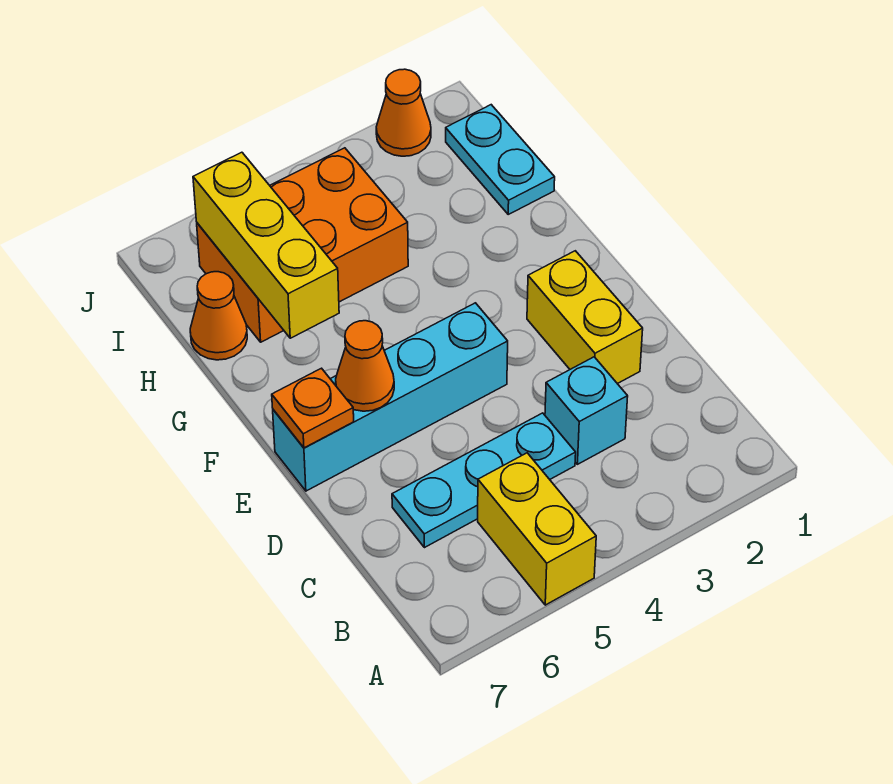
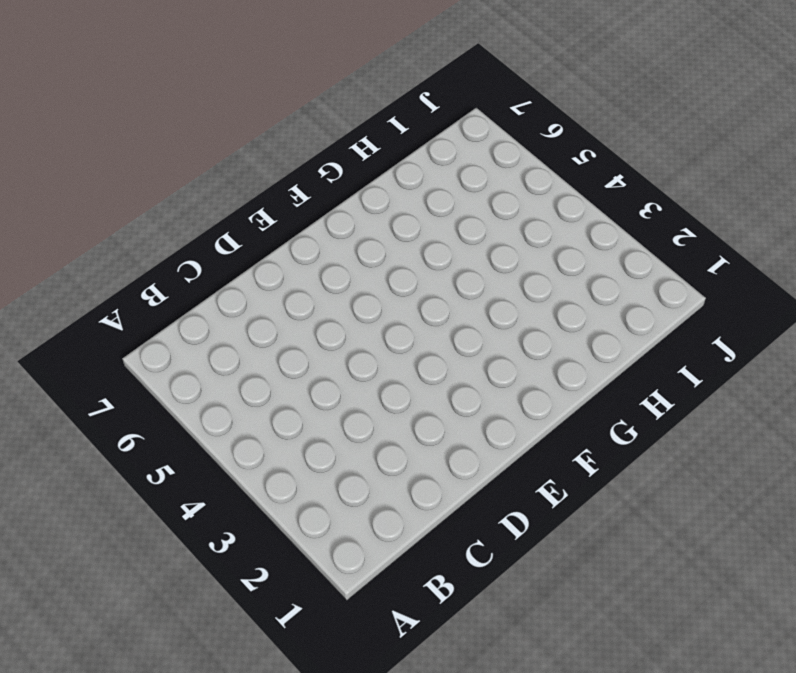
none -> yellow brick A5:B5 level 1
none -> cyan brick C3 level 1
none -> cyan plate C4:C6 level 1

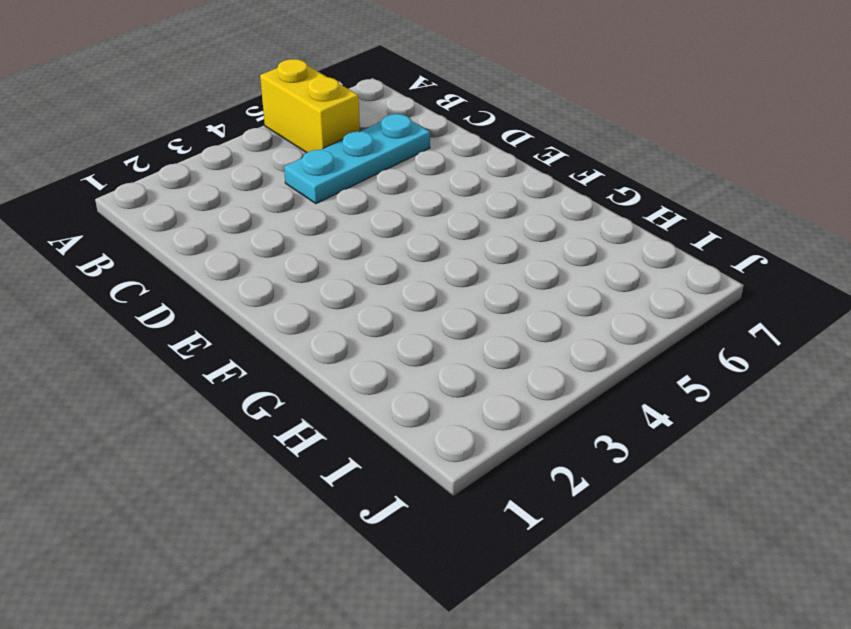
none -> cyan brick C3 level 1
none -> yellow brick D2:E2 level 1
none -> cyan brick E4:E7 level 1

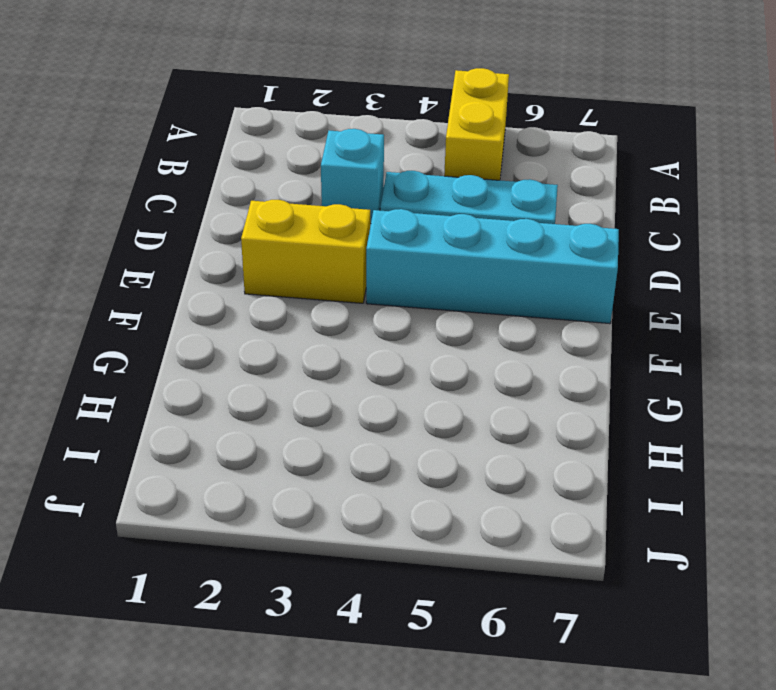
yellow brick E2:E3 level 1 -> yellow brick D2:E2 level 1
none -> cyan plate H1:I1 level 1
none -> orange brick H4:I6 level 1
none -> orange cone H7 level 1

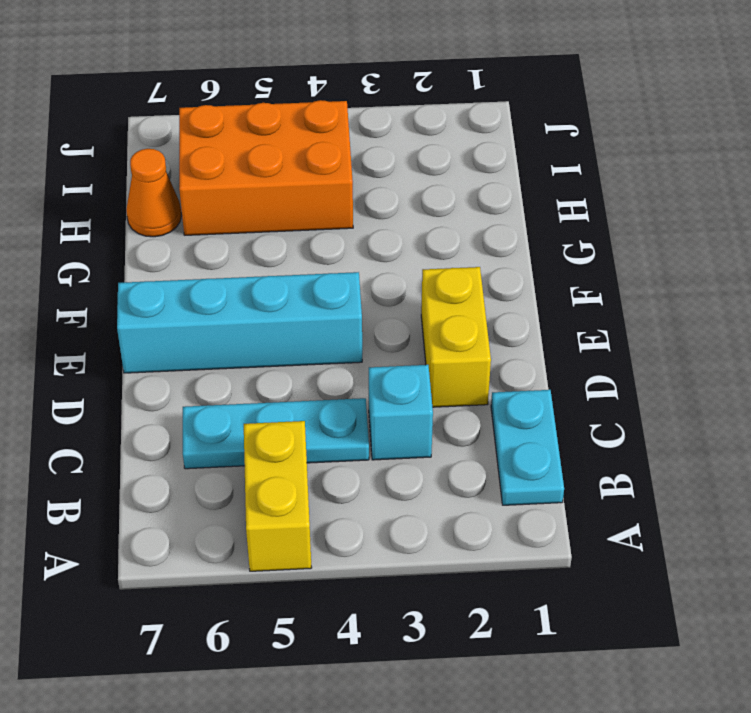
cyan plate B1:C1 level 1 -> cyan plate H1:I1 level 1
none -> orange cone J2 level 1
none -> orange cone E6 level 2
none -> orange plate E7 level 2

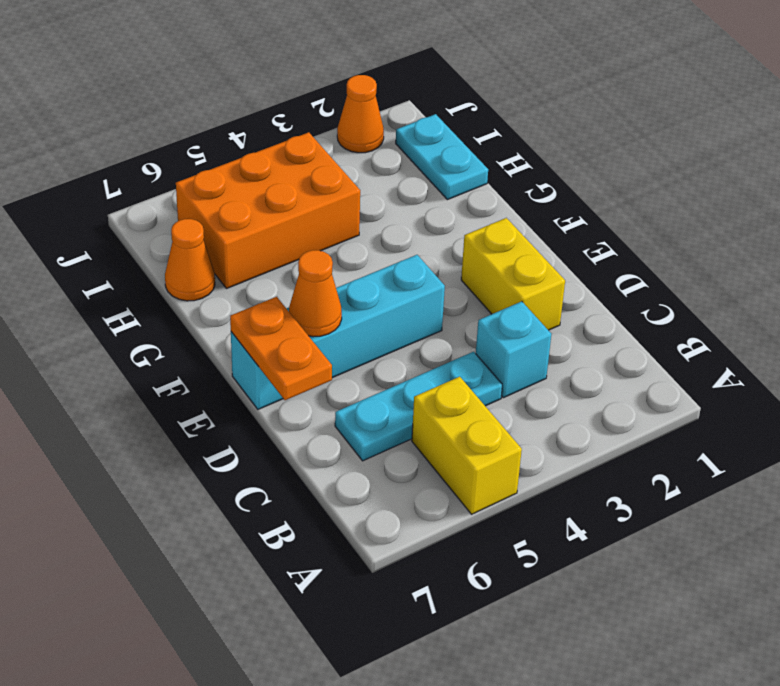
orange plate D7:E7 level 2 -> orange plate E7 level 2
none -> yellow brick G6:I6 level 2

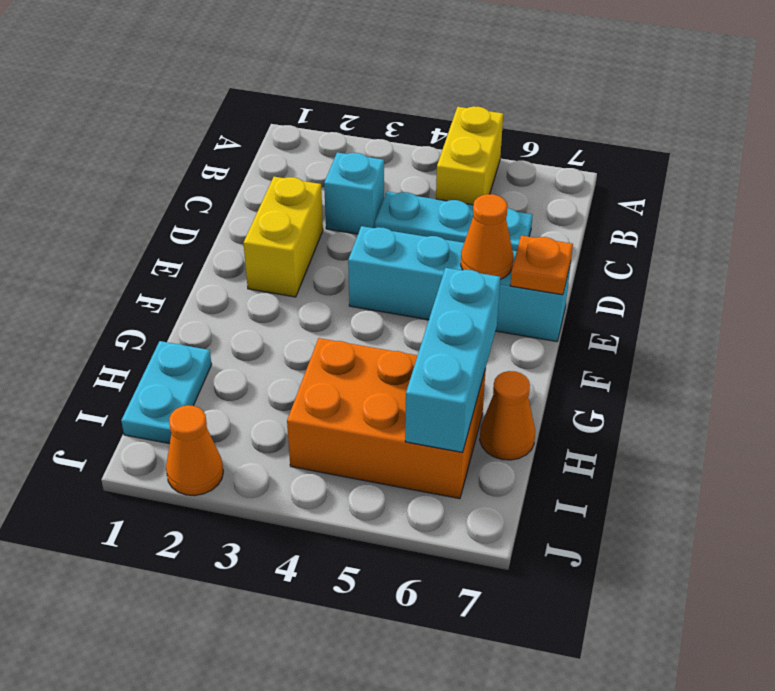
cyan brick G6:I6 level 2 -> yellow brick G6:I6 level 2

